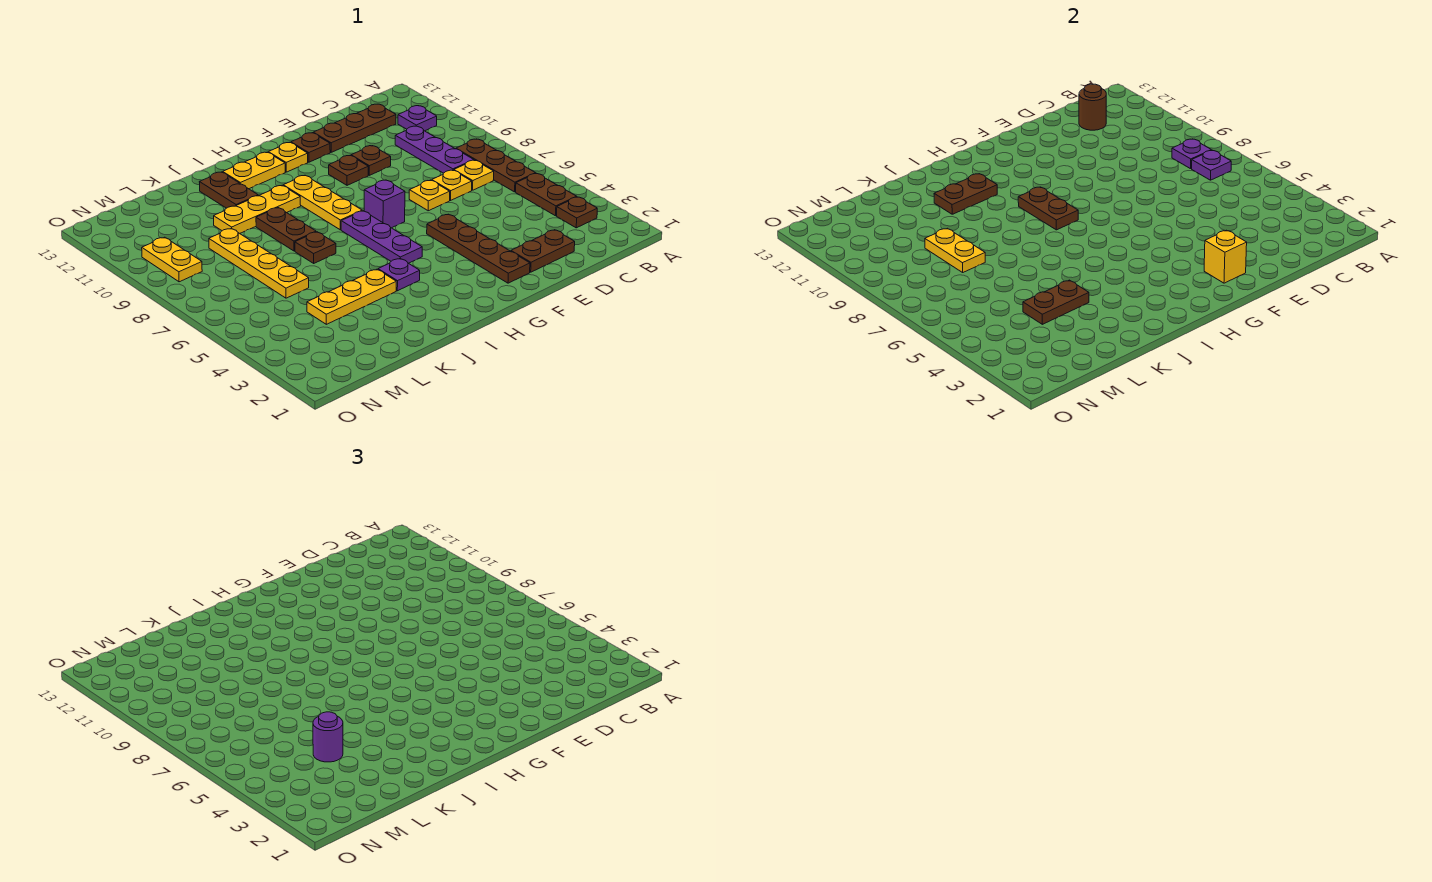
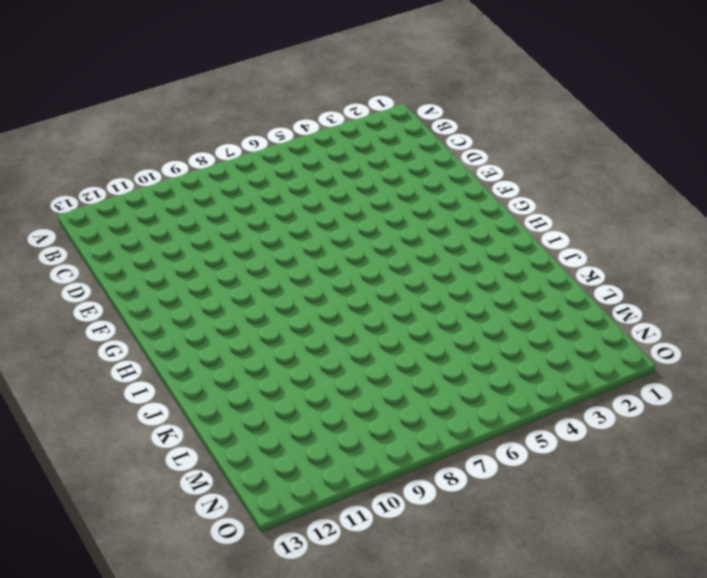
none -> brown plate B3 level 1
none -> brown plate B4:B5 level 1
none -> brown plate B6:B8 level 1
none -> purple plate B11 level 1

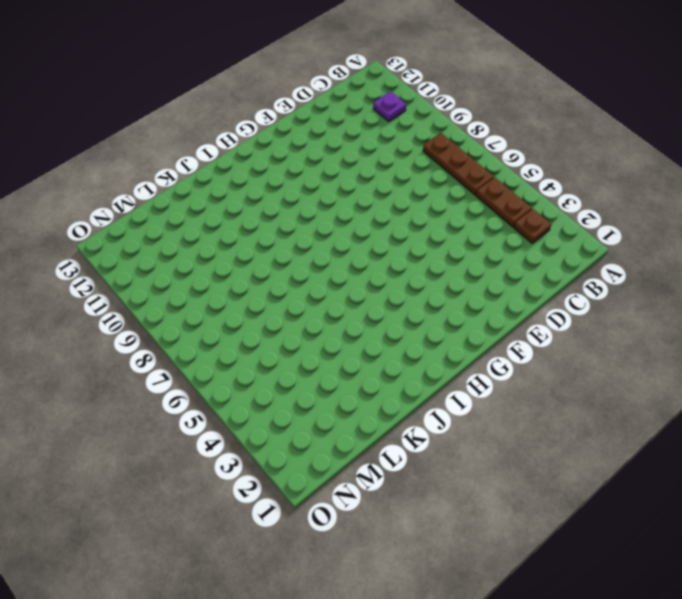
none -> yellow plate C7 level 1
none -> purple plate C8:C10 level 1
none -> brown plate C12:E12 level 1
none -> brown plate D2:E2 level 1

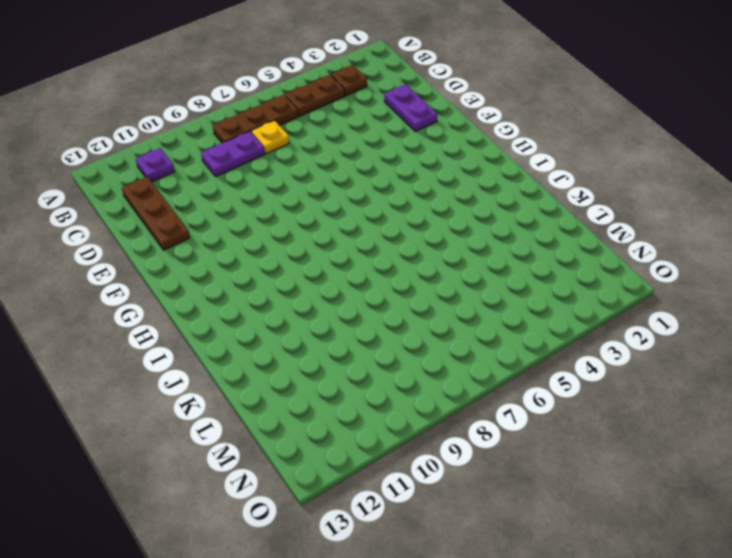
purple plate C8:C9 level 1 -> purple plate C8:C10 level 1
purple plate D2:E2 level 1 -> brown plate D2:E2 level 1
none -> yellow plate D7 level 1
none -> yellow plate E7 level 1
none -> brown plate E10 level 1
none -> brown plate F2:F5 level 1

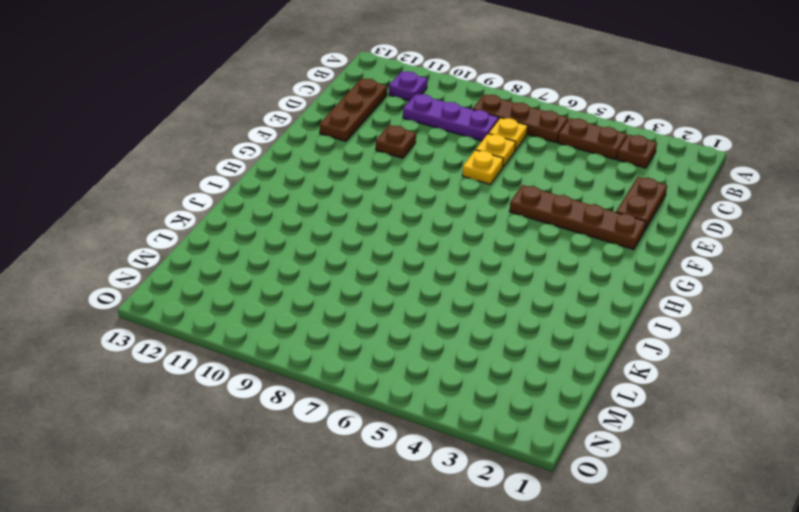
none -> brown plate F10 level 1
none -> brown plate F12 level 1
none -> purple brick G7 level 1
none -> yellow plate G12 level 1

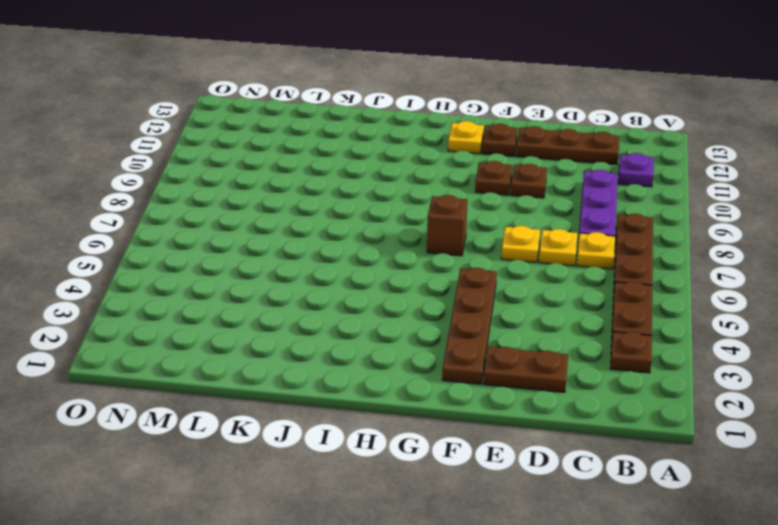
brown brick G7 level 1 -> purple brick G7 level 1
none -> purple plate H5:H7 level 1
none -> yellow plate H8:H10 level 1
none -> yellow plate H12:I12 level 1
none -> purple plate I4 level 1

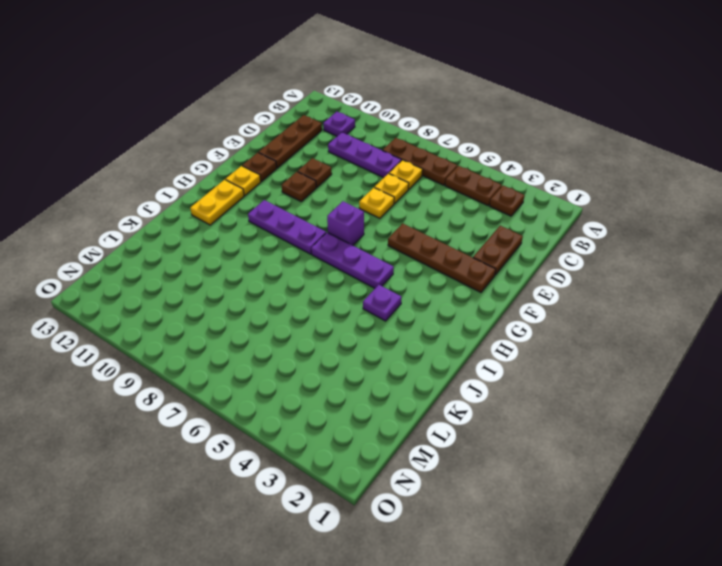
purple plate H8:H10 level 1 -> yellow plate H8:H10 level 1
none -> yellow plate I10:K10 level 1
none -> yellow plate J4:L4 level 1
none -> brown plate J7 level 1
none -> brown plate J8:J9 level 1

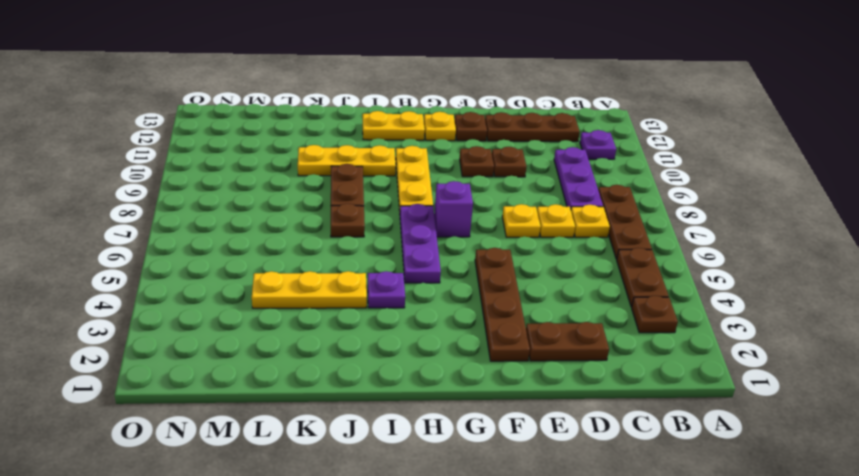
none -> brown plate J11:J12 level 1
none -> yellow plate L6:L9 level 1
none -> yellow plate N9:N10 level 1
none -> purple plate B7 level 2

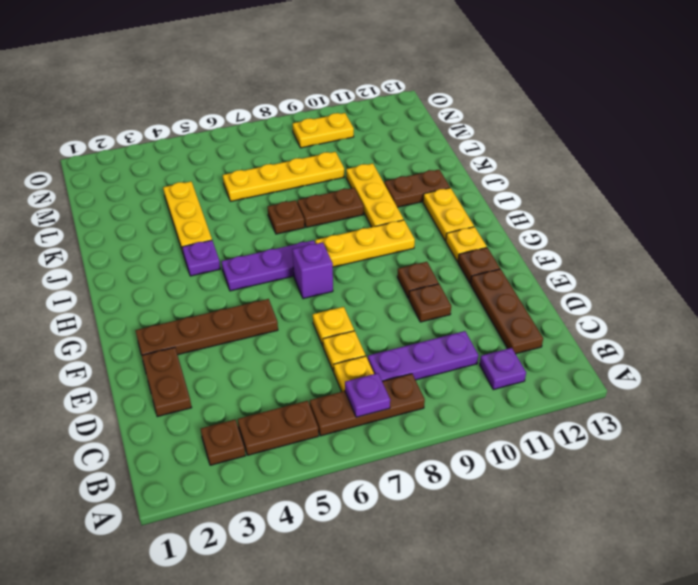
none -> purple plate B8 level 2
none -> brown round brick C12 level 2
none -> yellow brick F2 level 2
none -> brown plate H8:H9 level 2

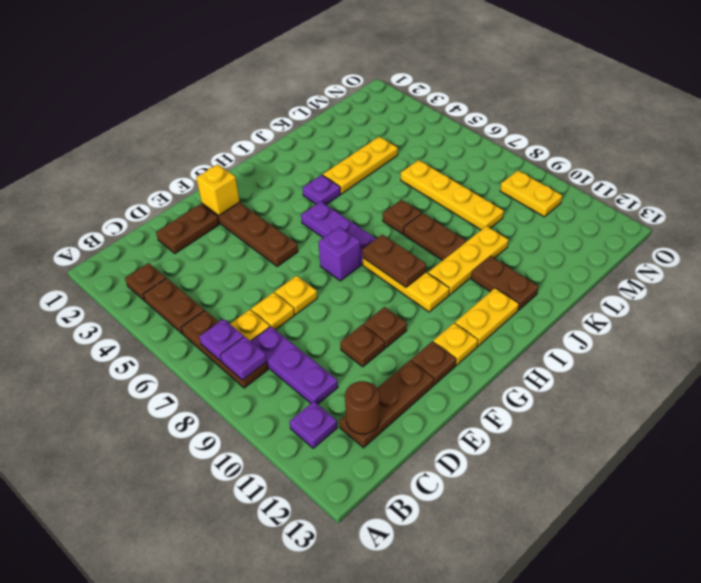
none -> brown plate I11:J11 level 2
none -> brown plate K4:L4 level 2
none -> yellow plate L8:L9 level 2
none -> purple round brick L4 level 3

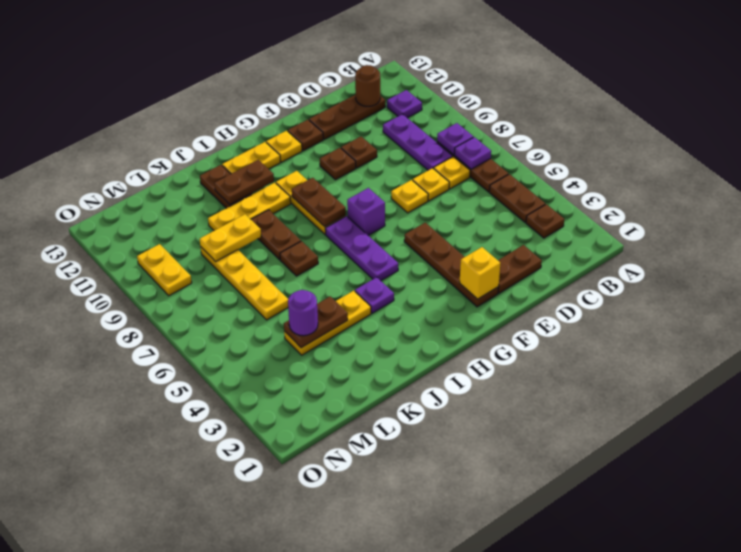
yellow plate K9:L9 level 2 -> yellow plate L8:L9 level 2

